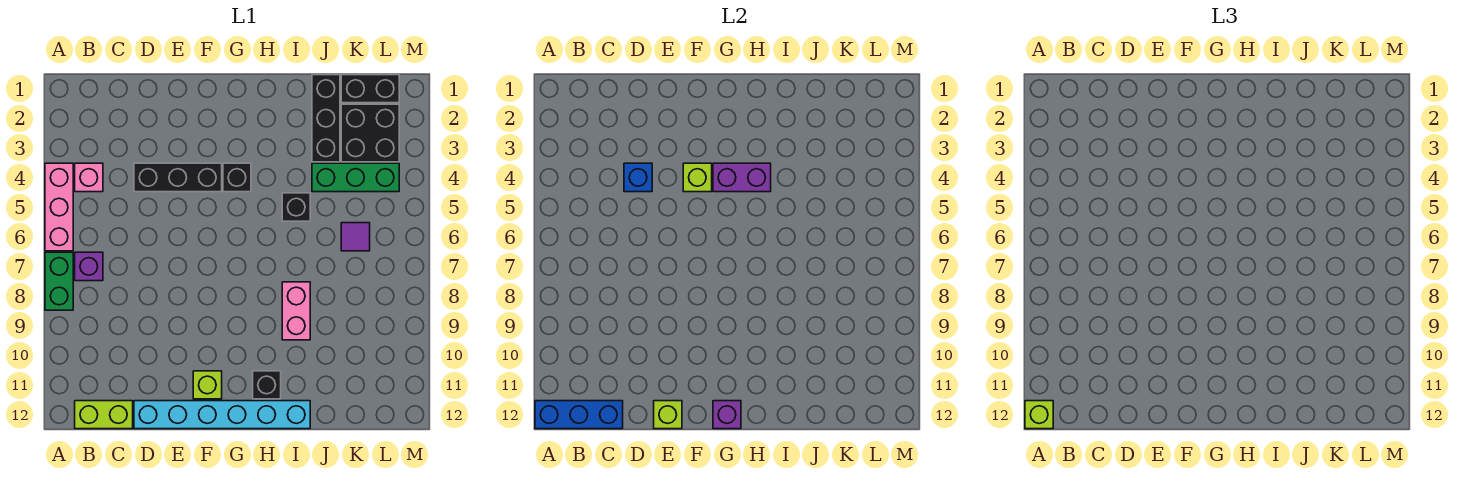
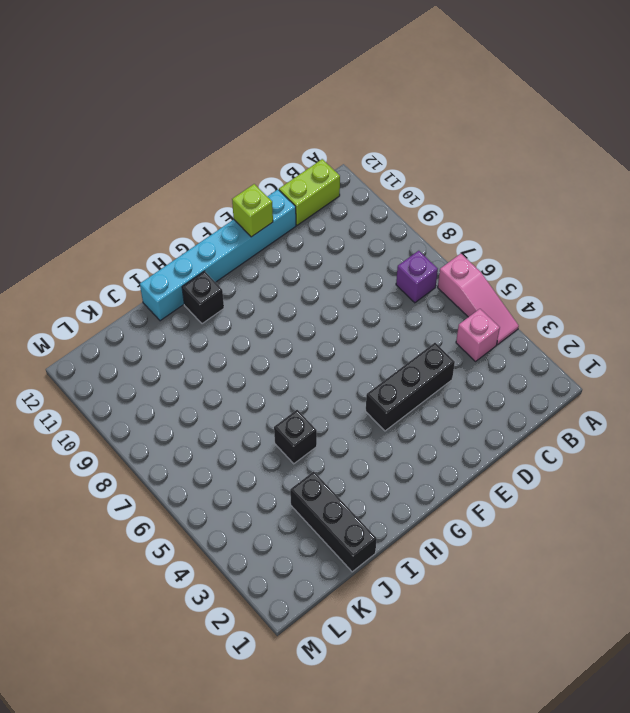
pink slope A4:A6 level 1 top 6 -> pink brick A4:A6 level 1
none -> green brick A7:A8 level 1
none -> lime brick F11 level 1
none -> black brick G4 level 1

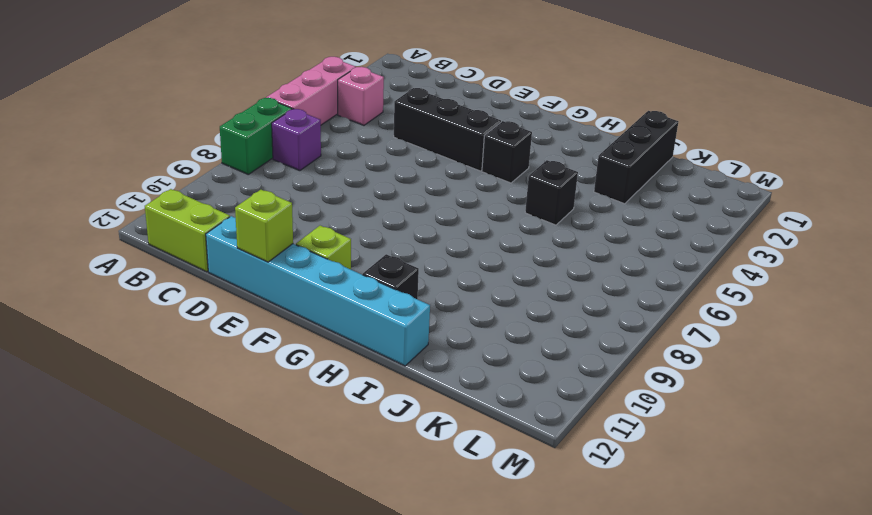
none -> pink brick I8:I9 level 1
none -> green brick J4:L4 level 1
none -> black brick K1:L1 level 1

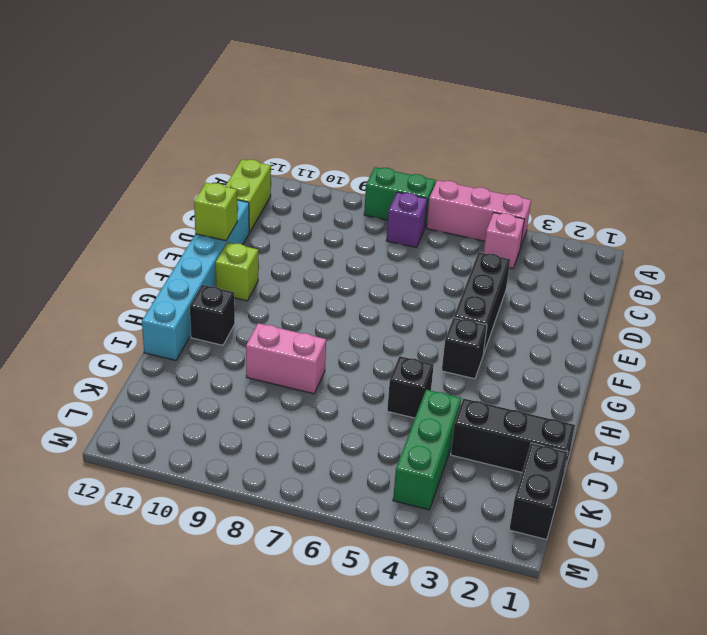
none -> black brick K2:L3 level 1
none -> purple tile K6 level 1
none -> blue brick A12:C12 level 2

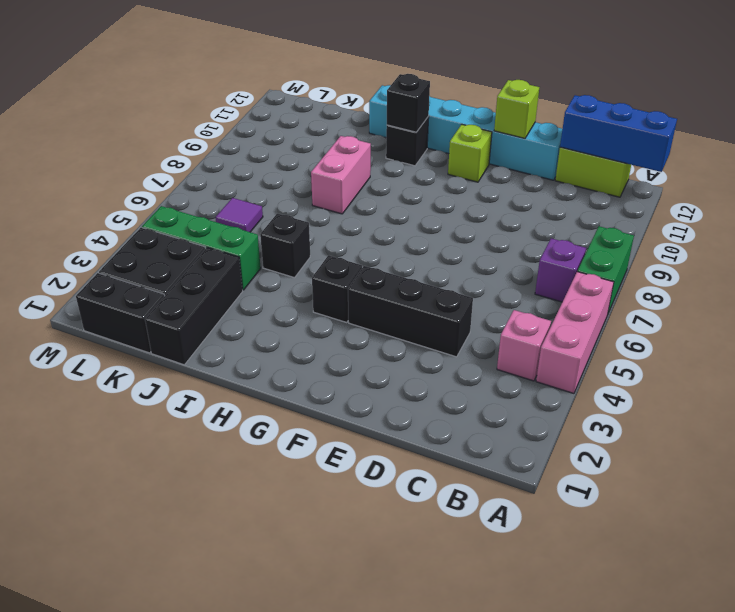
black brick H11 level 2 -> none
none -> blue brick D4 level 2
none -> lime brick F4 level 2
none -> purple brick G4:H4 level 2

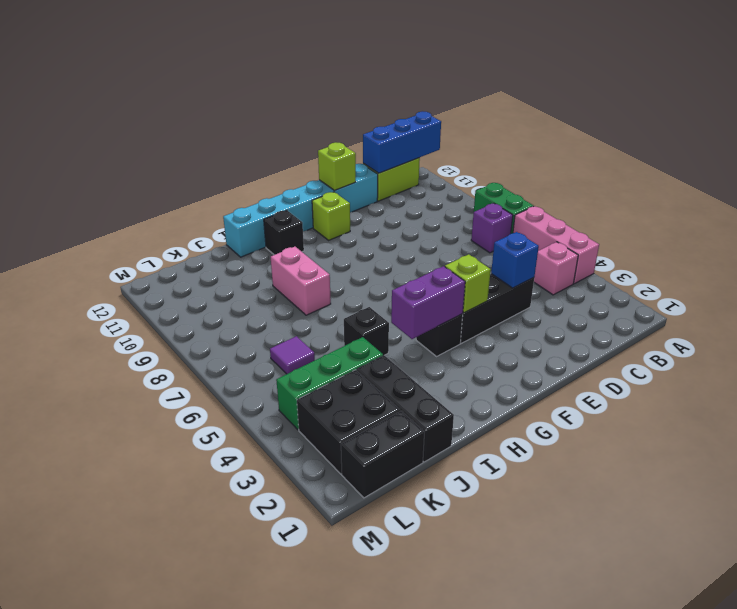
none -> purple brick G12 level 2
none -> lime brick A12 level 3

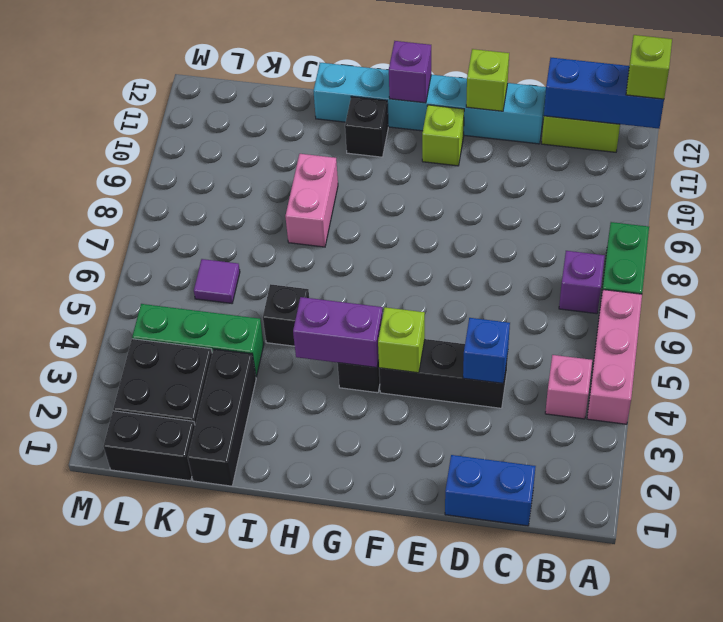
blue brick C1:D1 level 1 -> none

